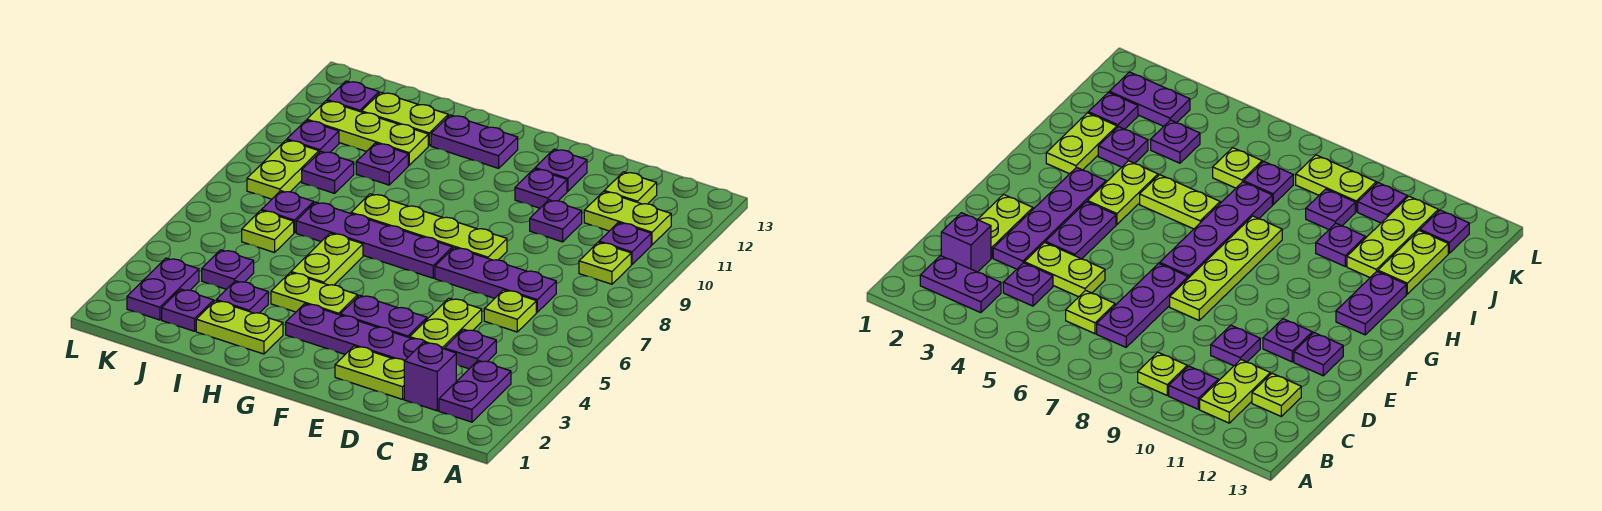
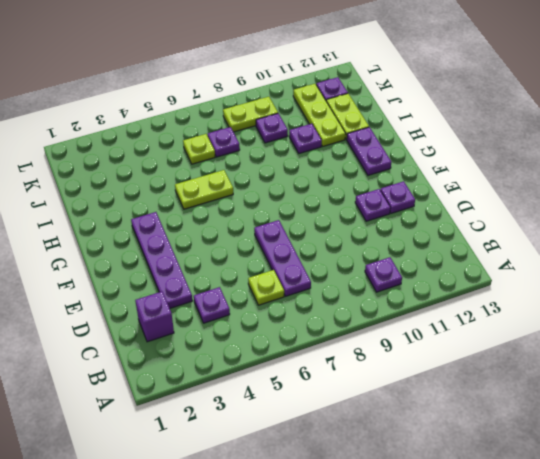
none -> purple plate B2:B3 level 1
none -> lime plate B9 level 1
none -> lime plate B11:C11 level 1
none -> lime plate C12 level 1

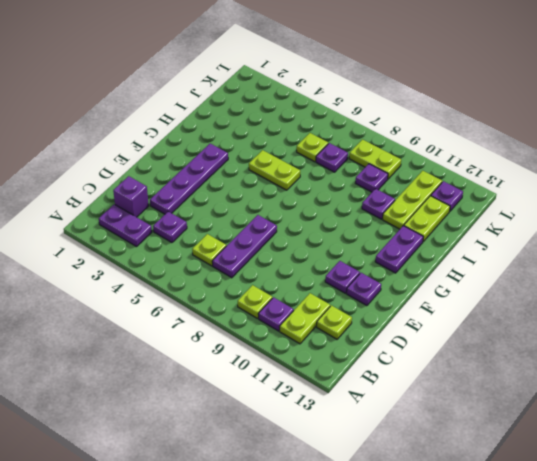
none -> lime plate D2:E2 level 1
none -> lime plate D4:D5 level 1
none -> purple plate D10 level 1
none -> purple plate E4:F4 level 1

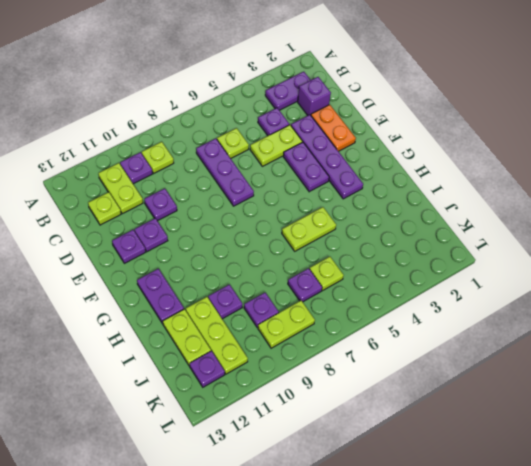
orange plate D2:E2 level 1 -> lime plate D2:E2 level 1
none -> lime plate E8:H8 level 1
none -> purple plate F7:I7 level 1
none -> lime plate G4:H4 level 1
none -> lime plate H2:I2 level 1

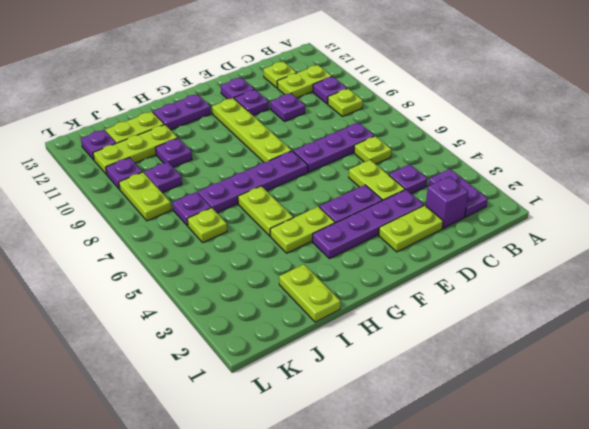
lime plate F8:F11 level 1 -> lime plate E8:H8 level 1
lime plate I1:I2 level 1 -> lime plate H2:I2 level 1
none -> purple plate I3 level 1
none -> purple plate J2 level 1
none -> purple plate J4 level 1
none -> purple plate K2:K3 level 1

